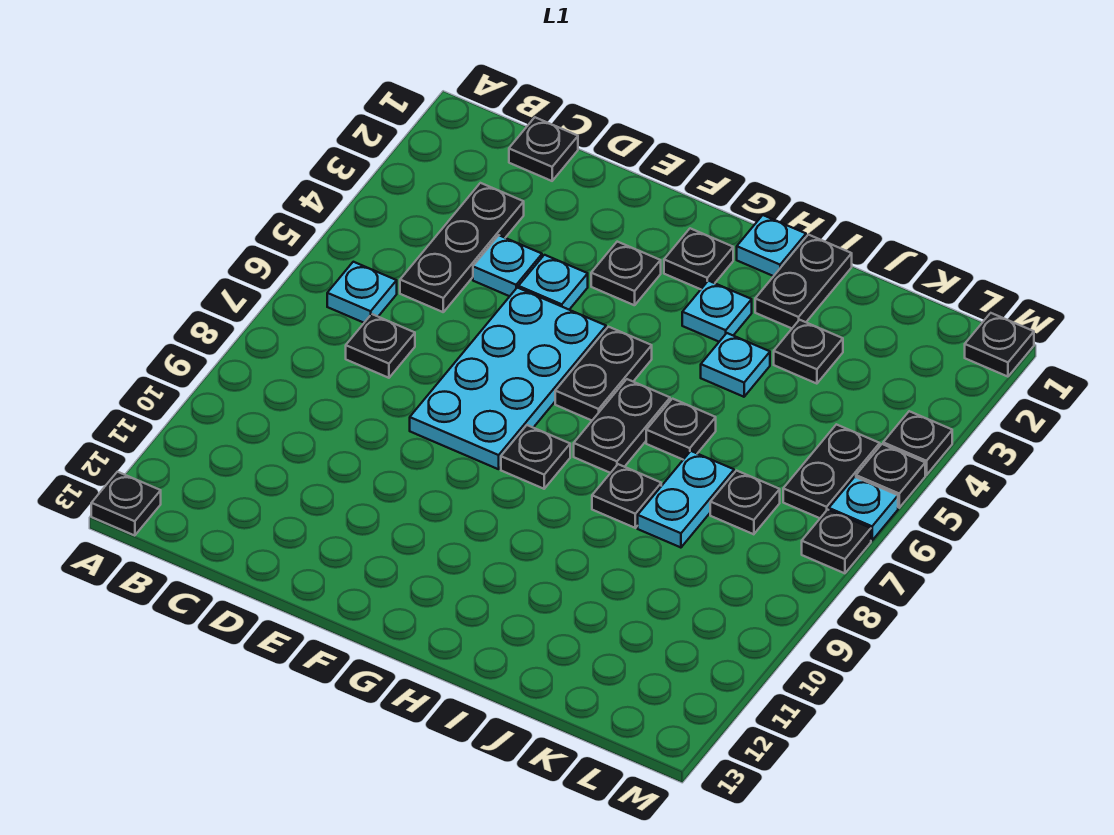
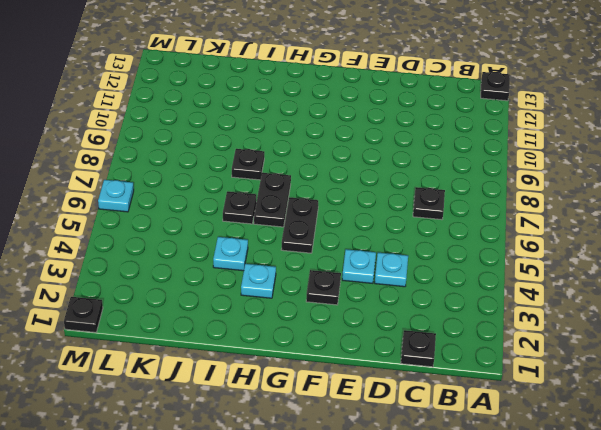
none -> cyan plate B6 level 1
none -> black plate C3:C5 level 1
none -> cyan plate E5:F8 level 1

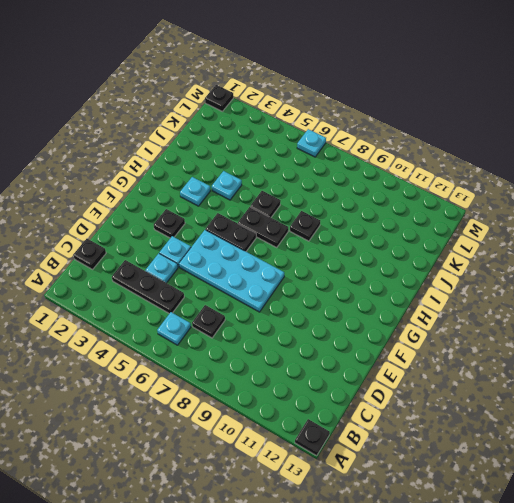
none -> black plate G2 level 1
none -> black plate G8 level 1
none -> cyan plate H1 level 1

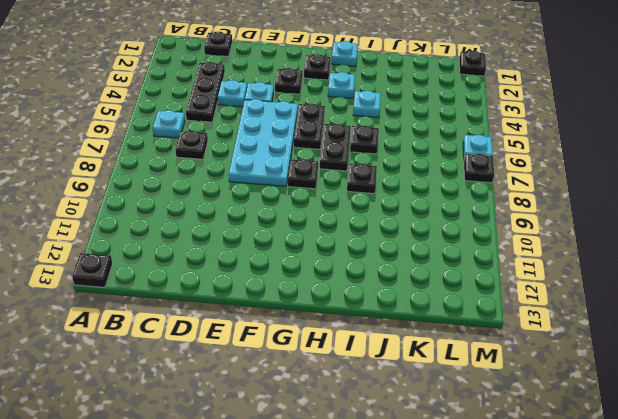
none -> black plate I1:I2 level 1
none -> black plate J3 level 1
none -> cyan plate J7:J8 level 1

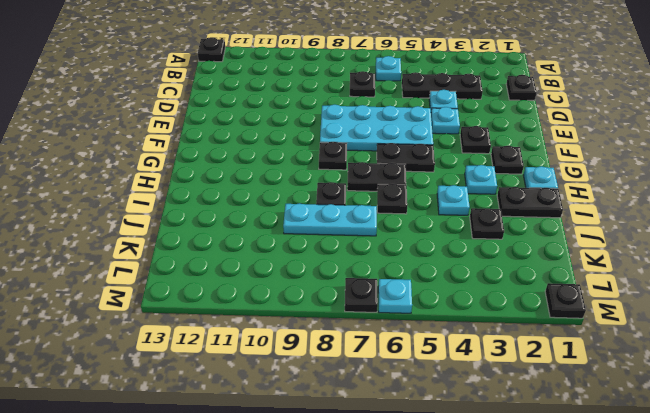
cyan plate J7:J9 level 1 -> cyan plate J7:J8 level 1
none -> black plate K7 level 1
none -> black plate L5:L6 level 1
none -> black plate M4 level 1

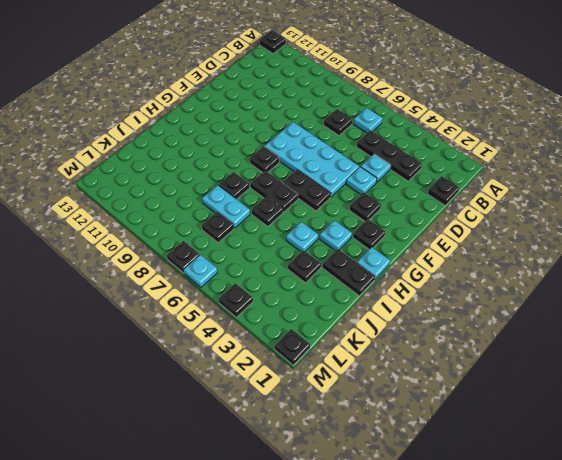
none -> black plate L5:L6 level 1
none -> black plate M5 level 1

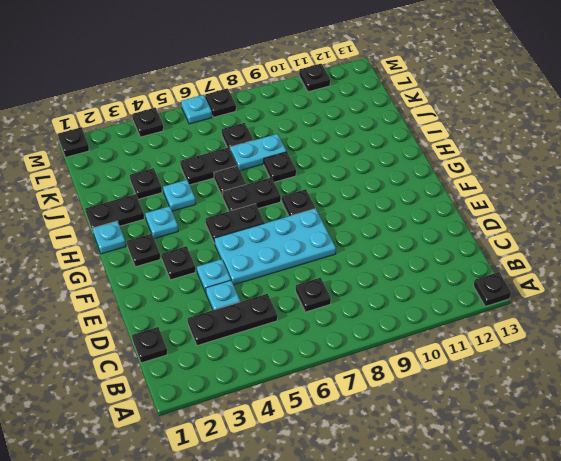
black plate J5:J6 level 1 -> black plate L5:L6 level 1
black plate M11 level 1 -> black plate M5 level 1
none -> cyan plate B6 level 1

